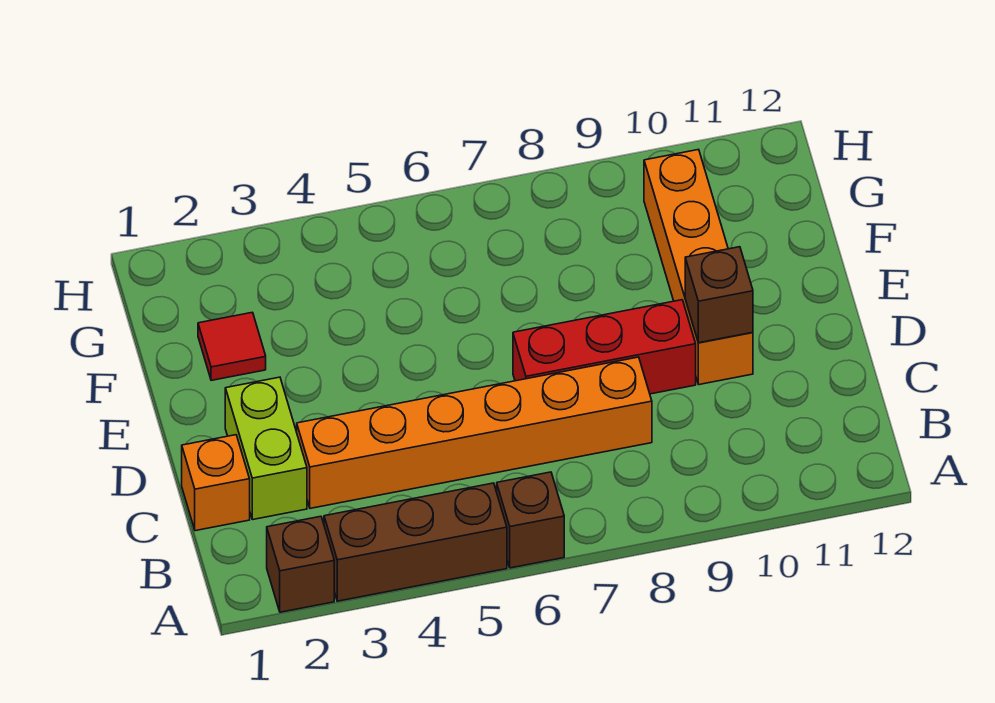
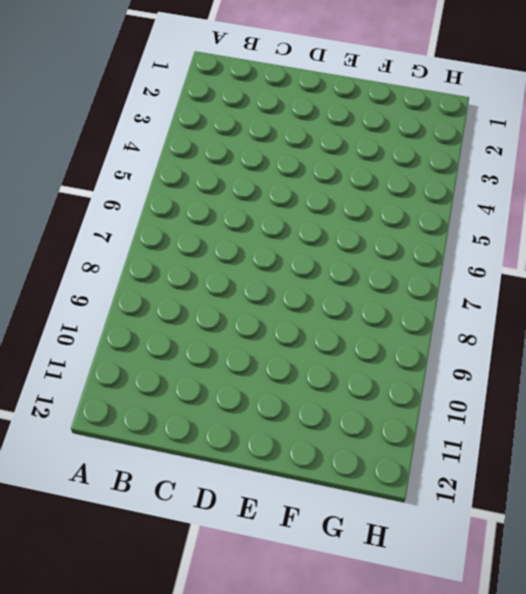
none -> brown brick A2 level 1
none -> brown brick A3:A5 level 1

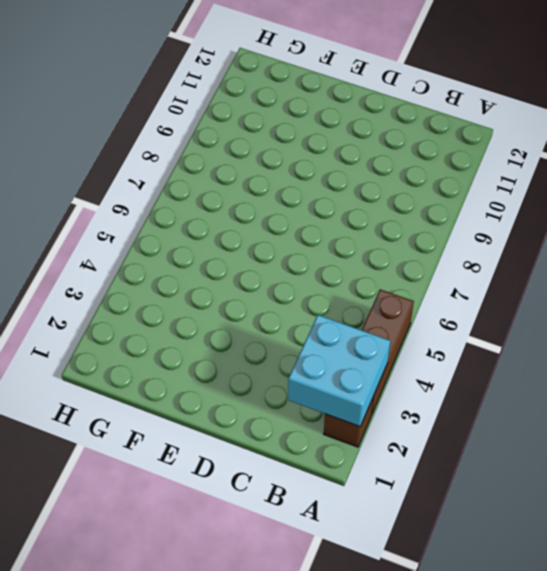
cyan brick A2:B3 level 2 -> none
none -> brown brick A6 level 1
none -> orange brick C1 level 1

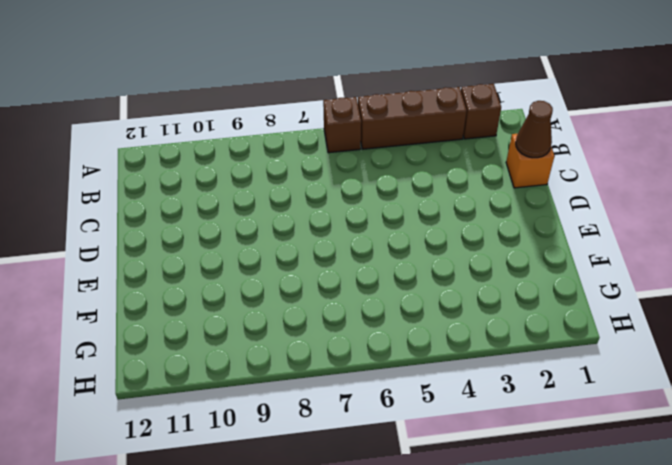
brown cone C1 level 2 -> none
none -> lime brick C2:D2 level 1
none -> orange brick C3:C8 level 1

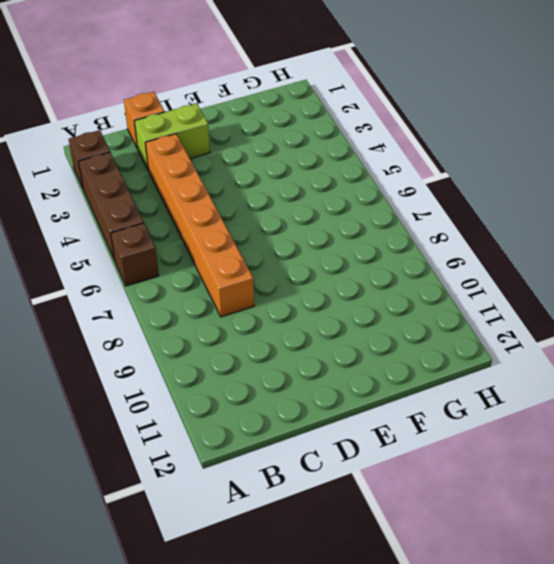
none -> red brick D7:D9 level 1
none -> orange brick D10:G10 level 1

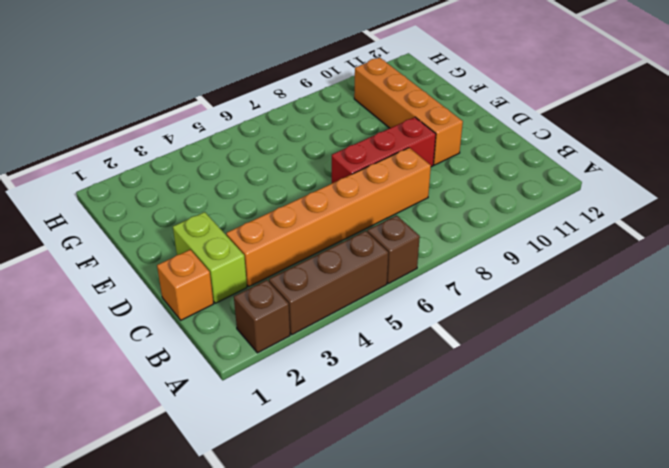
none -> red tile F2 level 1
none -> brown brick D10 level 2

